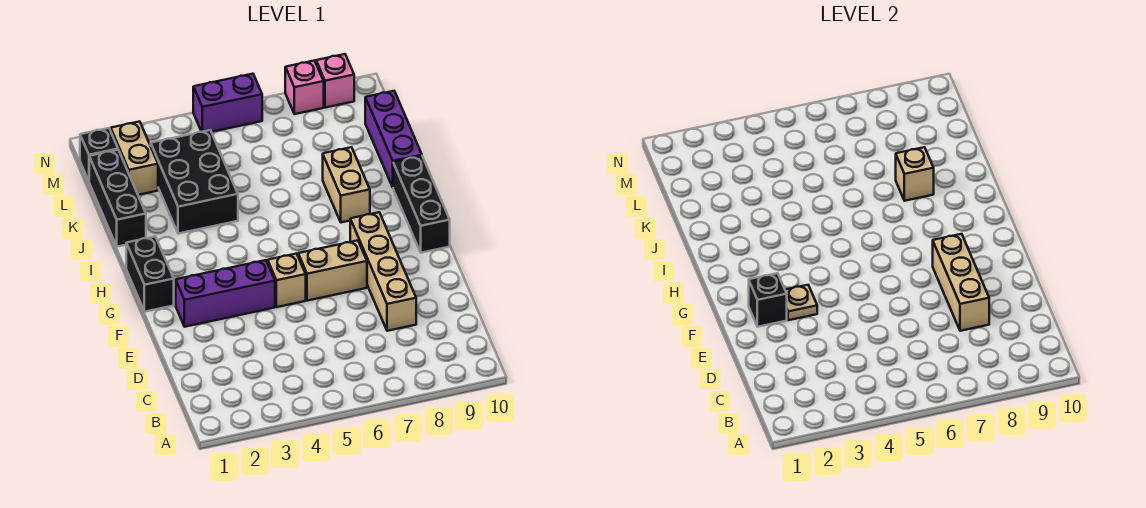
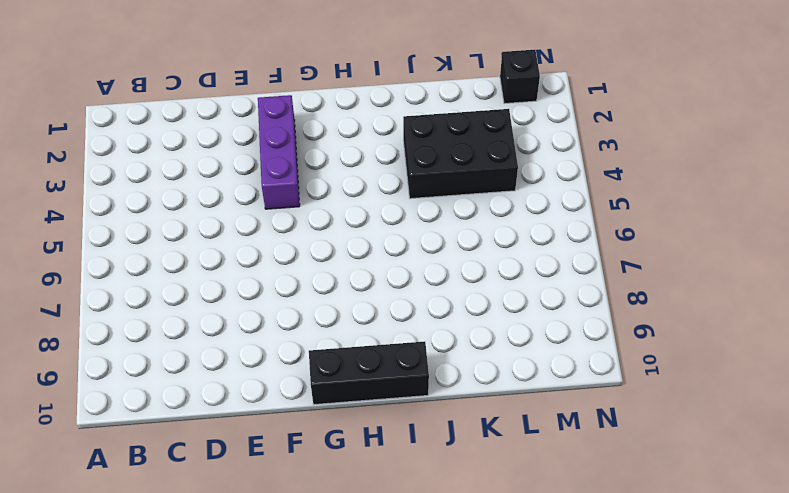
none -> tan brick D8:G8 level 1
none -> tan brick F5 level 1
none -> tan brick F6:F7 level 1

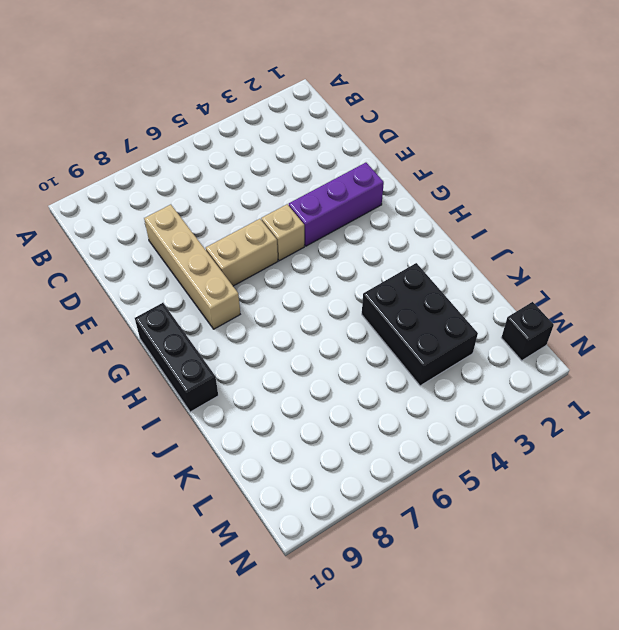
none -> black brick G1:H1 level 1
none -> tan brick I8:J8 level 1
none -> black brick J1:L1 level 1

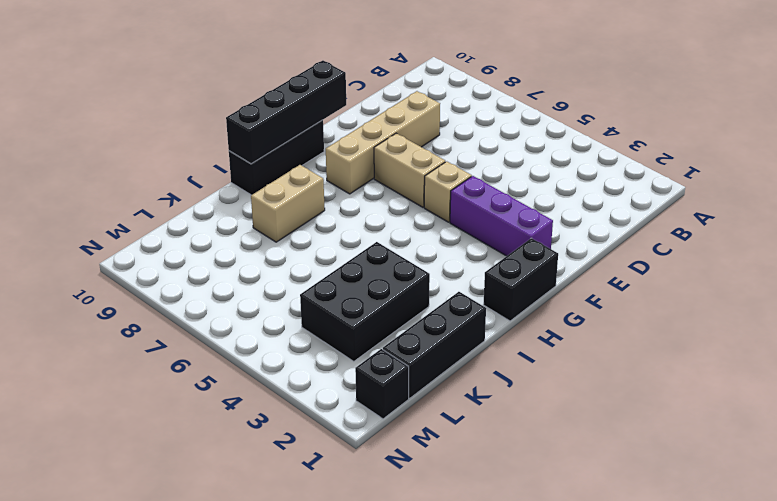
black brick F10:I10 level 2 -> none
none -> purple brick J10:L10 level 1
none -> tan brick L2:M2 level 1
none -> purple brick N5:N6 level 1

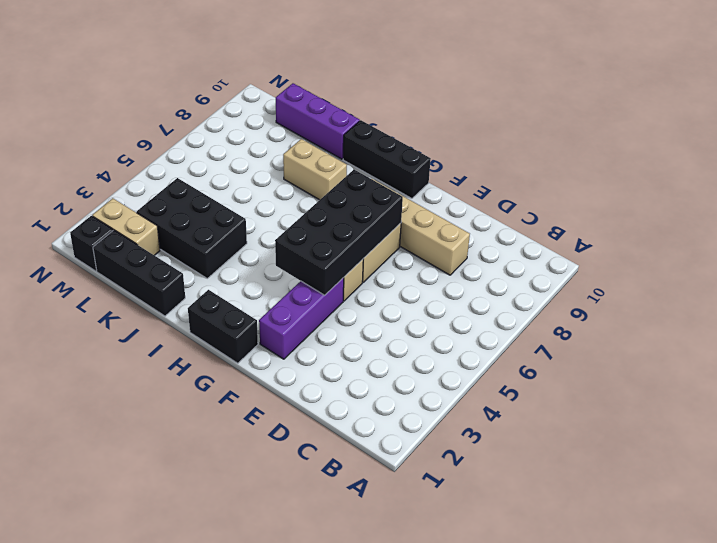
black brick F4:G7 level 2 -> none
none -> purple brick N5:N6 level 1
none -> pink brick N8 level 1
none -> pink brick N9 level 1

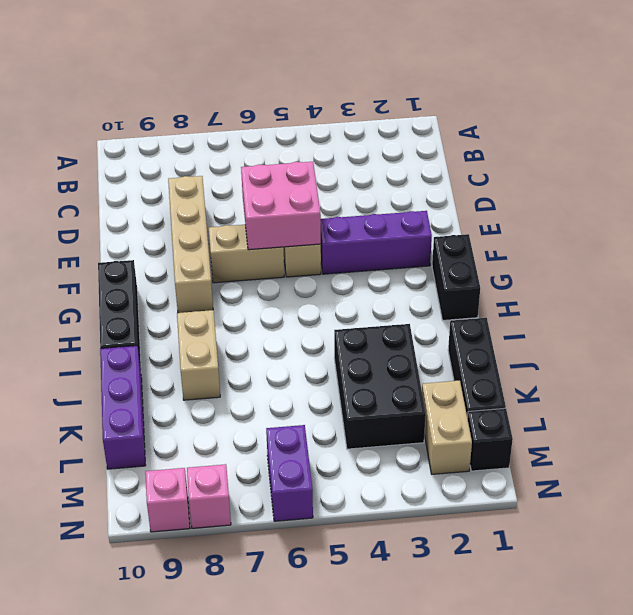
pink brick E5:F6 level 2 -> none
purple brick M6:N6 level 1 -> purple brick N5:N6 level 1
none -> tan brick D8:F8 level 2
none -> black brick F2 level 2
none -> tan plate F3 level 2

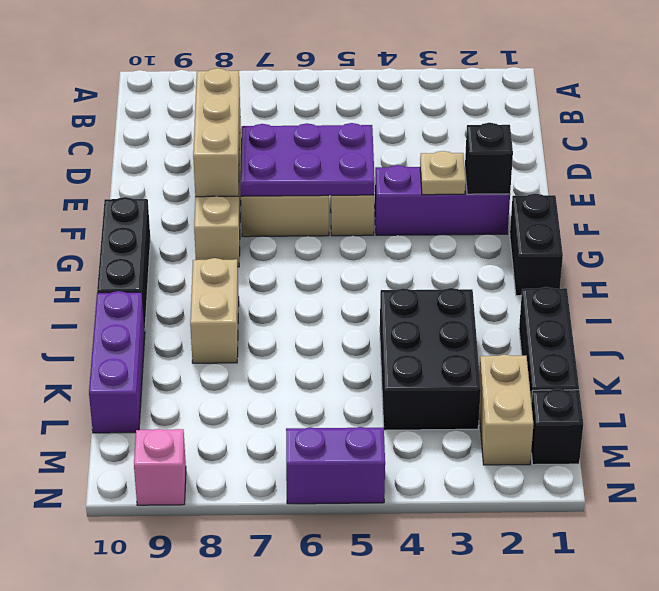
purple plate E5:F7 level 2 -> none
none -> pink brick N8 level 1
none -> tan brick J8 level 2

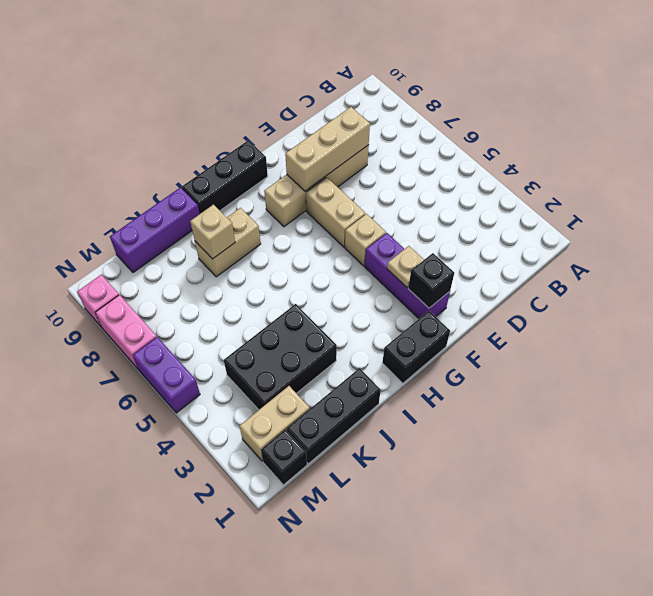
pink brick N7:N8 level 1 -> pink brick N8 level 1

